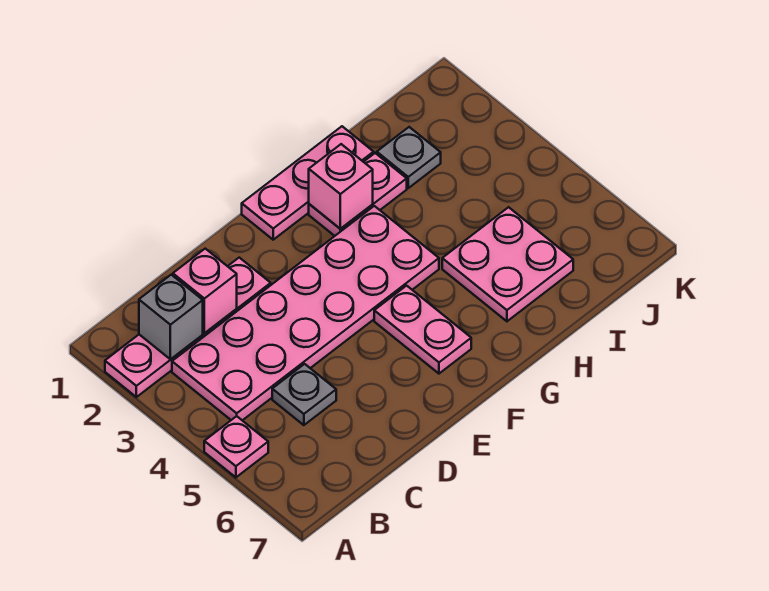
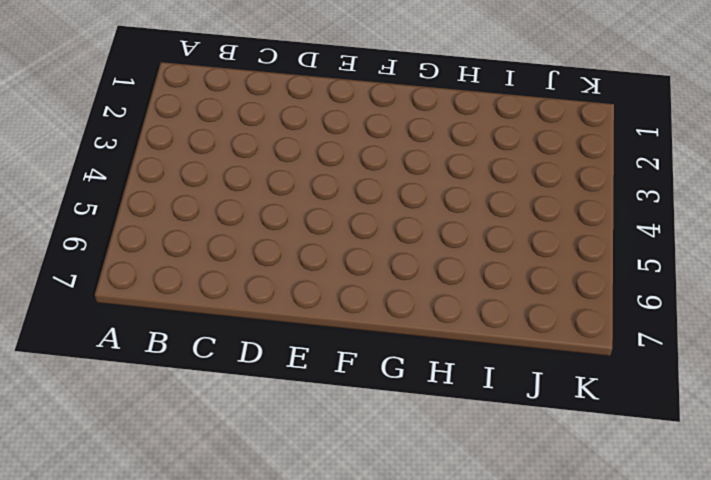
none -> pink plate A2:D2 level 1
none -> pink plate A5 level 1
none -> pink plate B3:G4 level 1

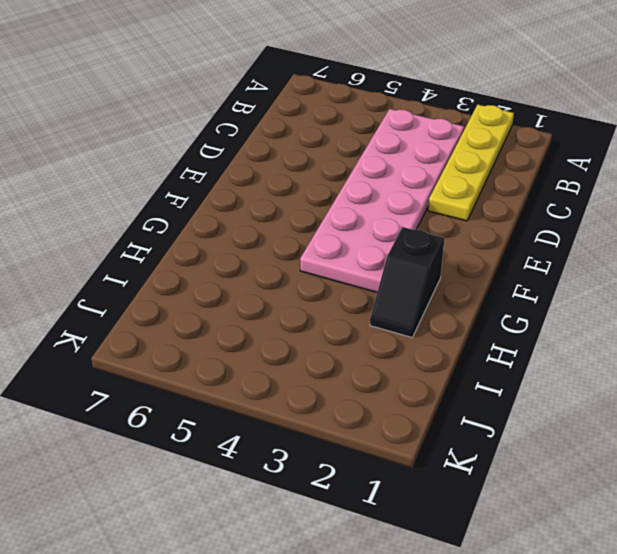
yellow plate A2:D2 level 1 -> pink plate A2:D2 level 1
black slope G2:H2 level 1 top G -> pink plate G2:H2 level 1
none -> pink plate A5 level 1
none -> grey plate C5 level 1
none -> pink plate F1:H1 level 1

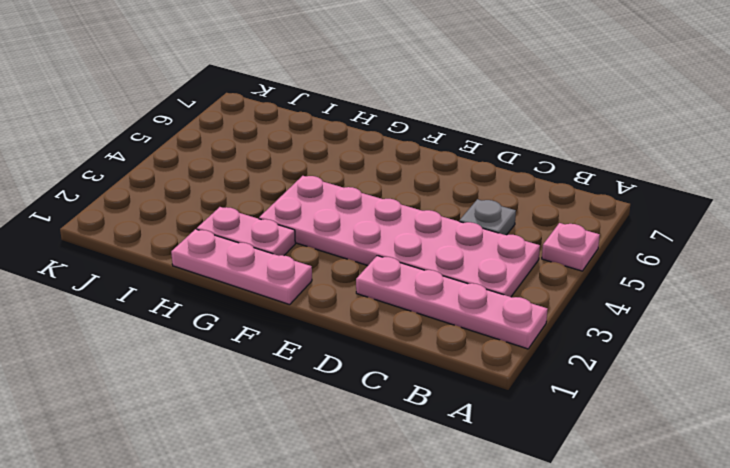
none -> pink plate F5:F6 level 1
none -> pink plate H5:I6 level 1
none -> grey plate I2 level 1

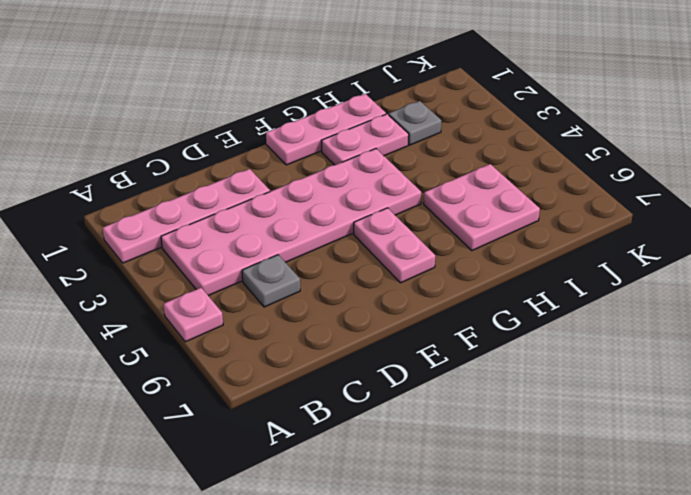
none -> grey brick B2 level 2
none -> pink brick C2 level 2
none -> pink brick G2 level 2

